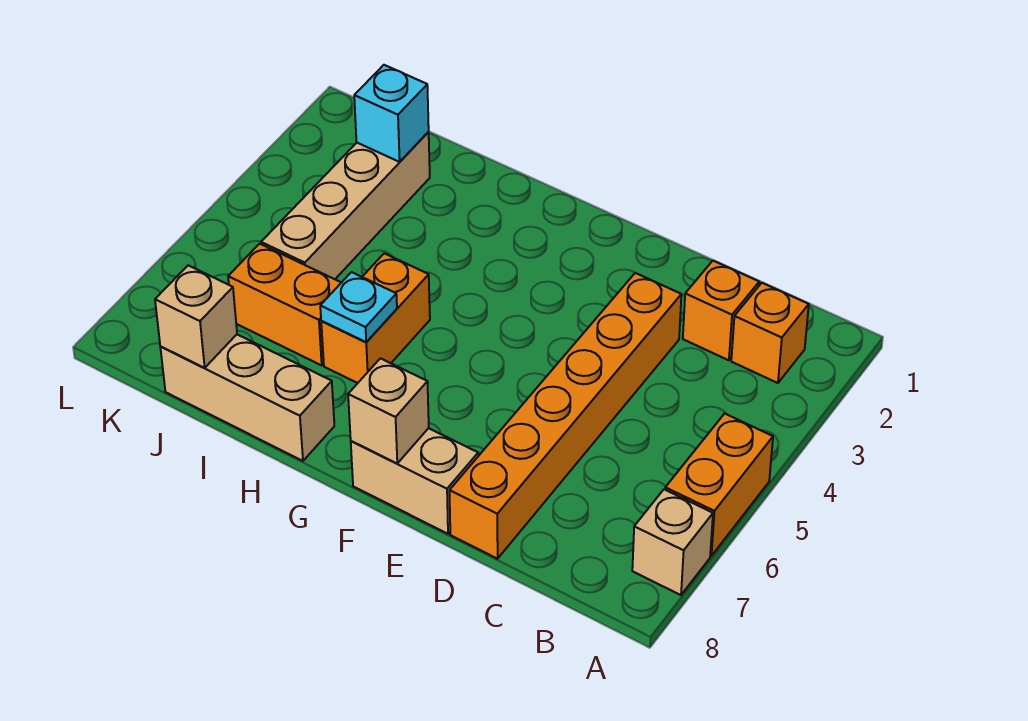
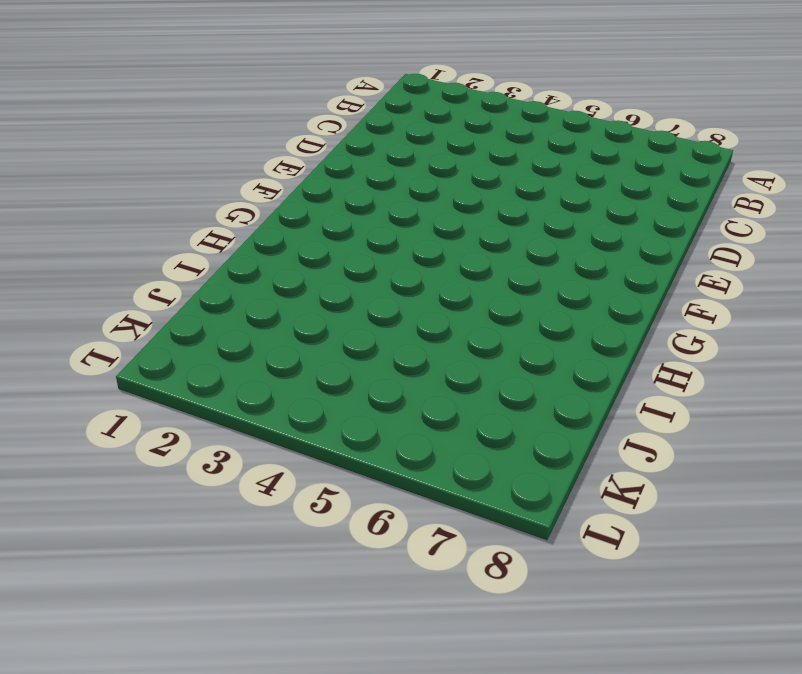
none -> orange brick A5:A6 level 1
none -> tan brick A7 level 1
none -> orange brick B2 level 1

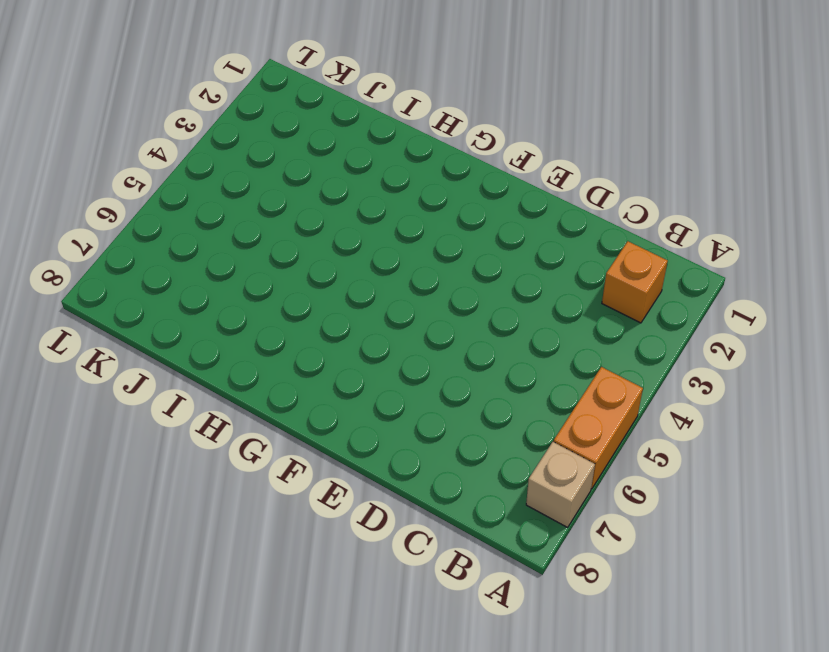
none -> orange brick C2 level 1
none -> orange brick D3:D8 level 1
none -> tan brick E8:F8 level 1

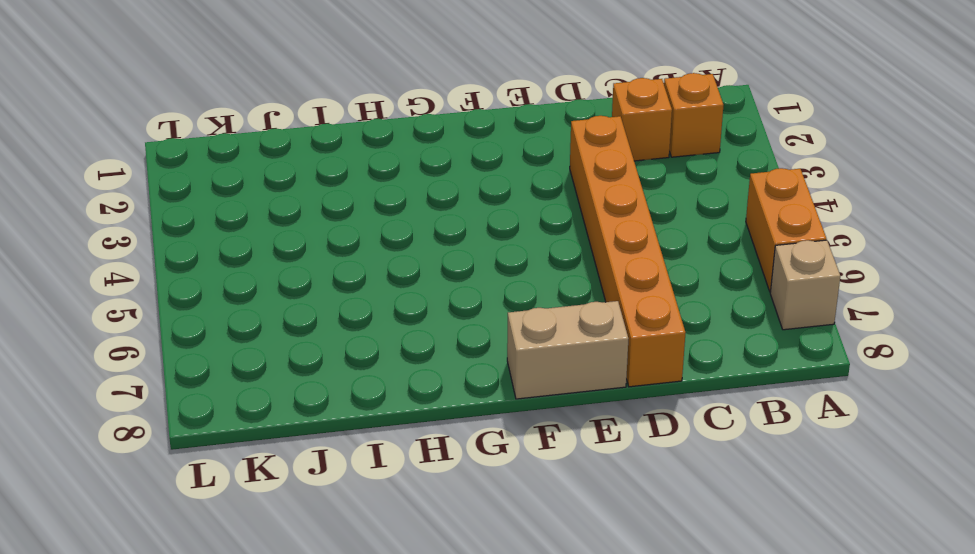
none -> orange brick H5:H6 level 1
none -> tan brick H8:J8 level 1
none -> orange brick I6:J6 level 1

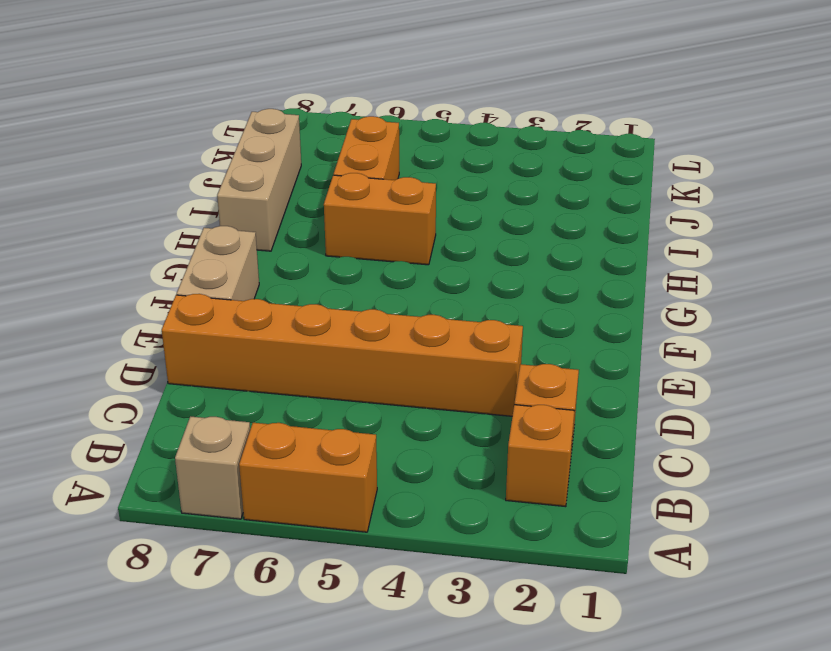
none -> tan brick J2:J5 level 1
none -> tan brick F8 level 2
none -> cyan plate H6 level 2

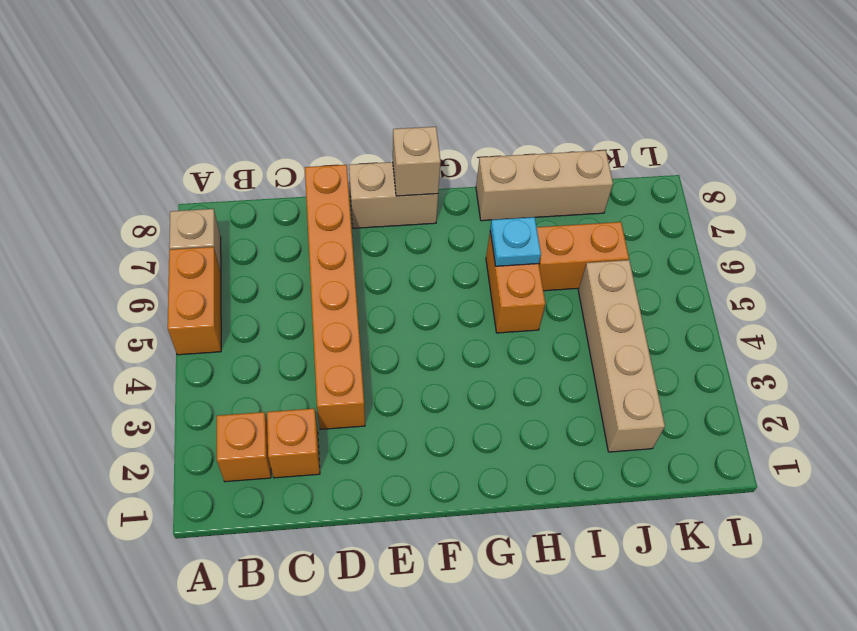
none -> cyan brick J2 level 2
none -> tan brick J8 level 2

